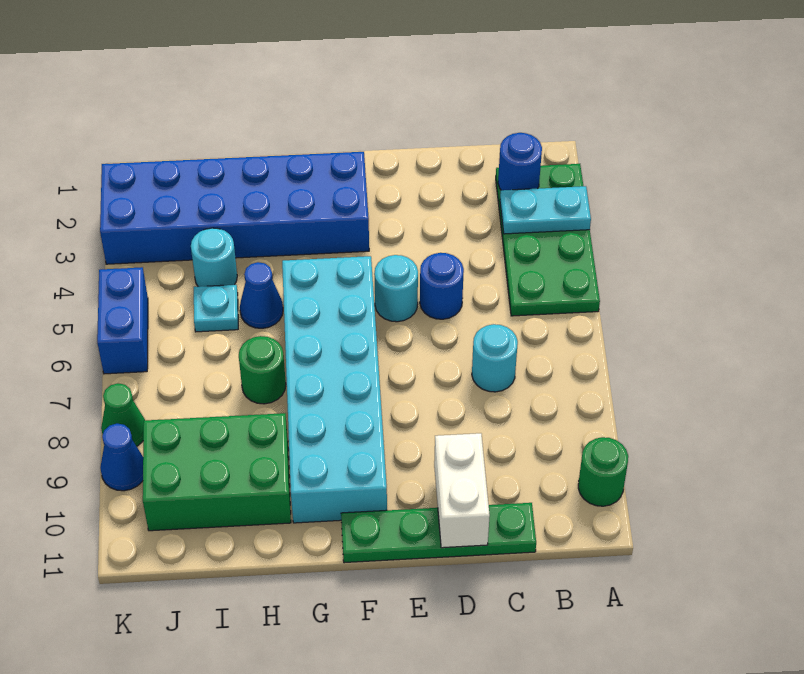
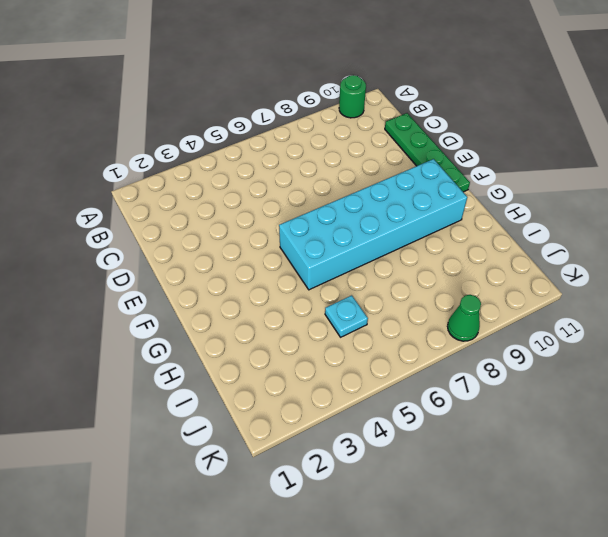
none -> green plate A2:B5 level 1
none -> cyan round brick C7 level 1
none -> blue round brick D5 level 1

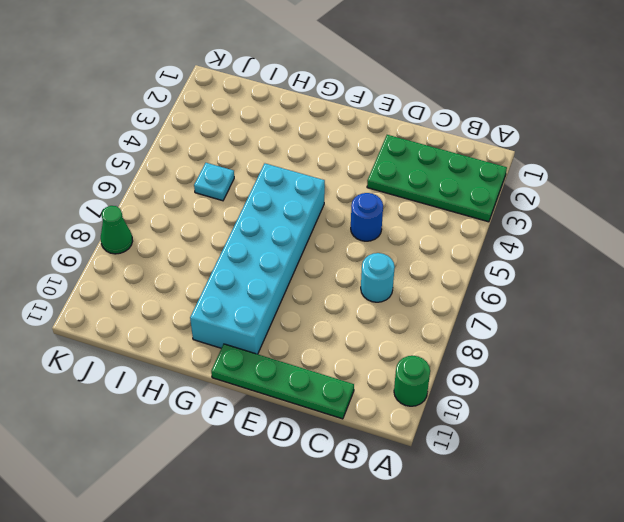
green plate A2:D3 level 1 -> green plate A2:B5 level 1
none -> cyan round brick E5 level 1
none -> blue brick F2:K3 level 1
none -> blue cone H5 level 1

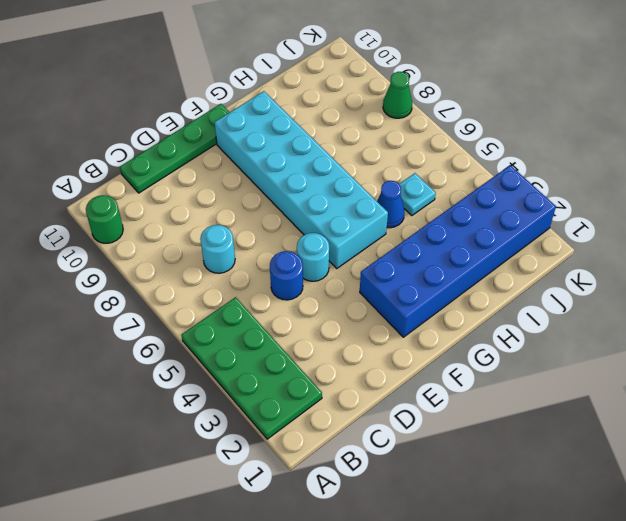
none -> green round brick H7 level 1
none -> green brick H9:J10 level 1
none -> cyan round brick I4 level 1

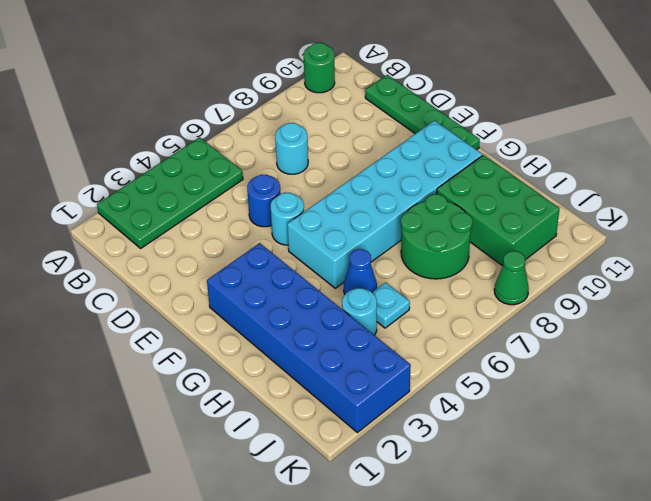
green round brick H7:I8 level 1 -> green round brick H7 level 1
none -> blue brick K5:K6 level 1
none -> blue cone K9 level 1
none -> cyan plate A3:B3 level 2

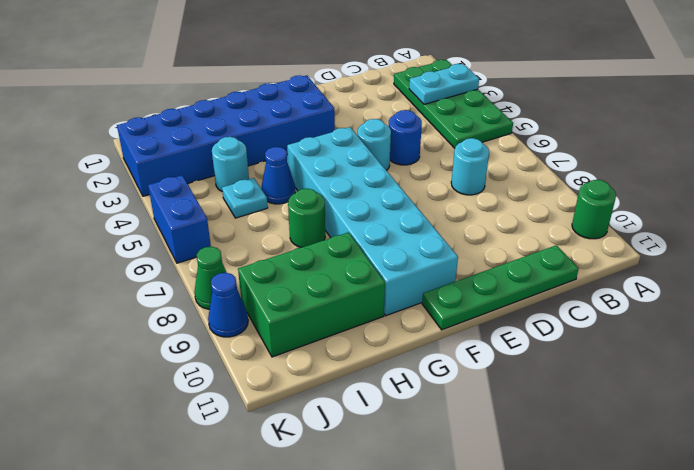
none -> blue round brick B2 level 2
none -> white brick D10:D11 level 2

